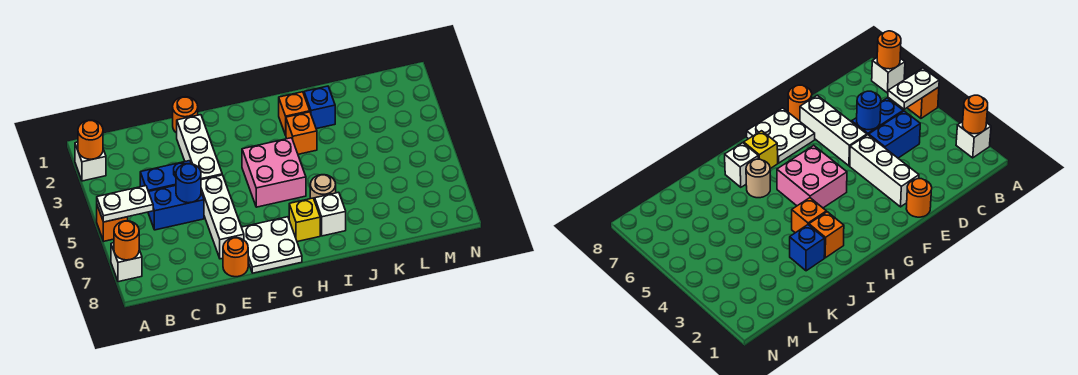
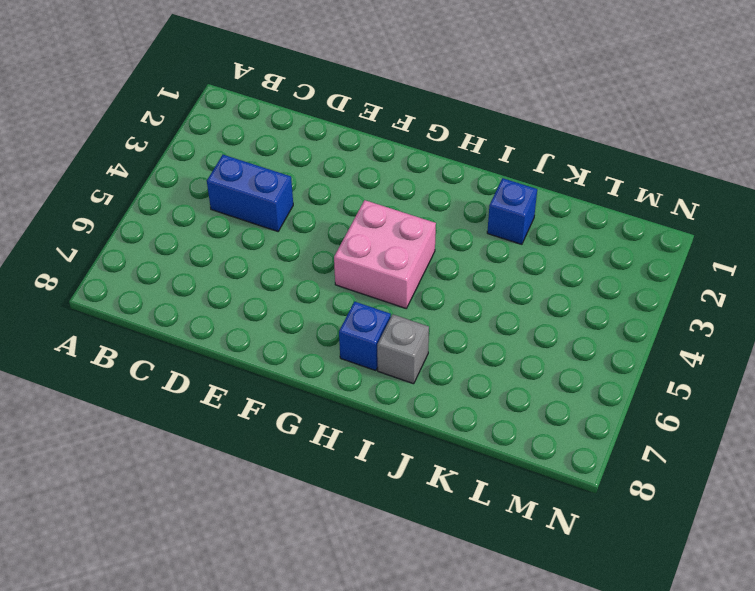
blue brick H7 level 1 -> yellow brick H7 level 1
grey brick I7 level 1 -> white brick I7 level 1
none -> white brick A2 level 1
none -> orange brick A5 level 1
none -> white brick A7 level 1

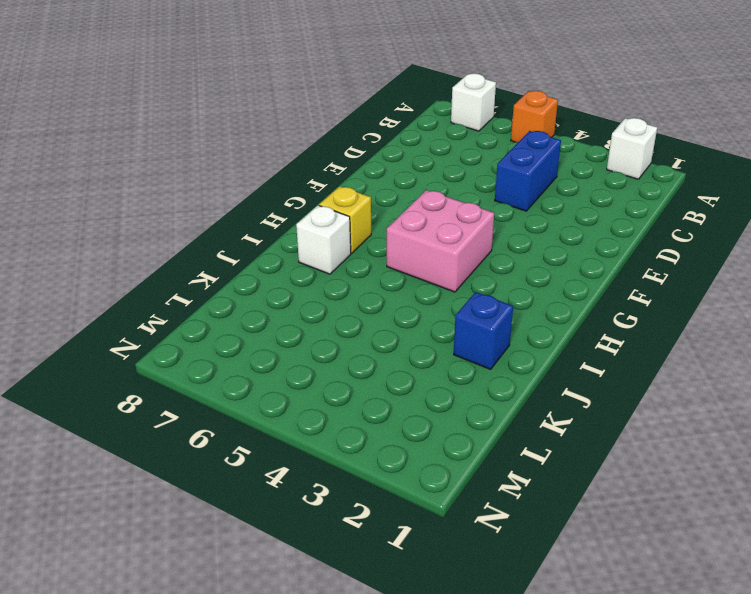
none -> blue brick C5:D5 level 1
none -> orange round brick E1 level 1
none -> white brick E2:E4 level 1

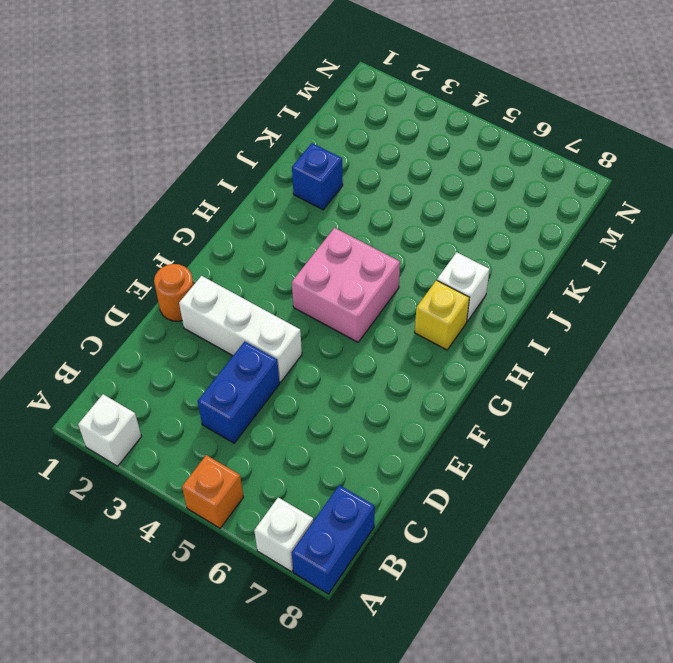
blue brick A8:B8 level 1 -> blue brick C5:D5 level 1
none -> white brick E5:E7 level 1
none -> orange round brick E8 level 1
none -> white plate F7:G8 level 1

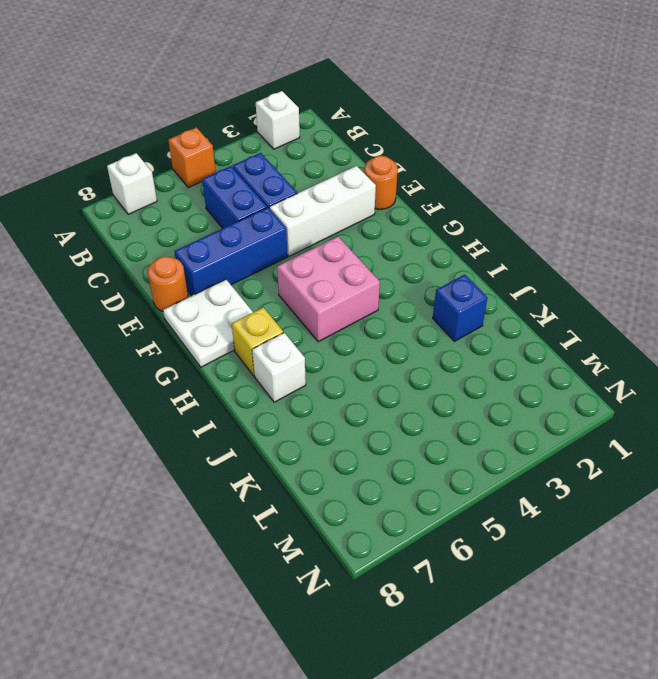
blue brick E5:E7 level 1 -> white brick E5:E7 level 1
none -> orange brick I2 level 1
none -> orange brick I3 level 1
none -> tan round brick I6 level 1

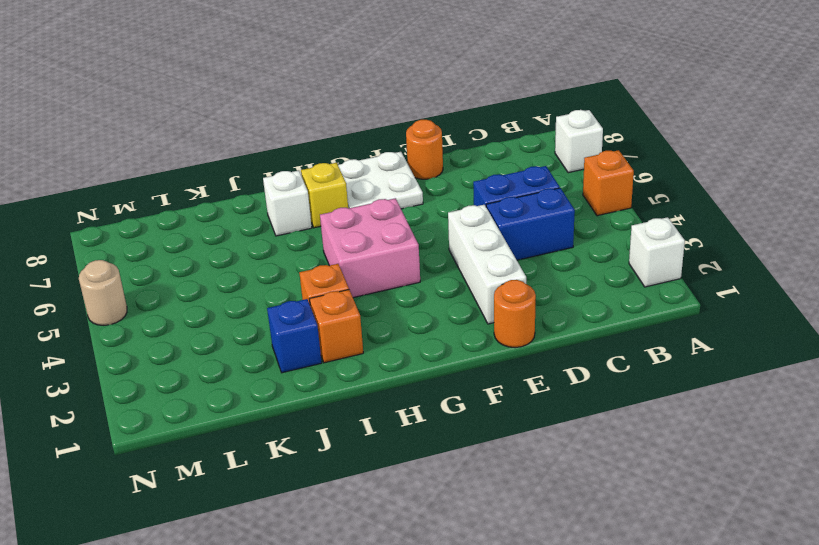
tan round brick N5 level 1 -> tan round brick I6 level 1
none -> white brick E5:E7 level 1
none -> orange round brick A2 level 2
none -> white plate A5:B5 level 2

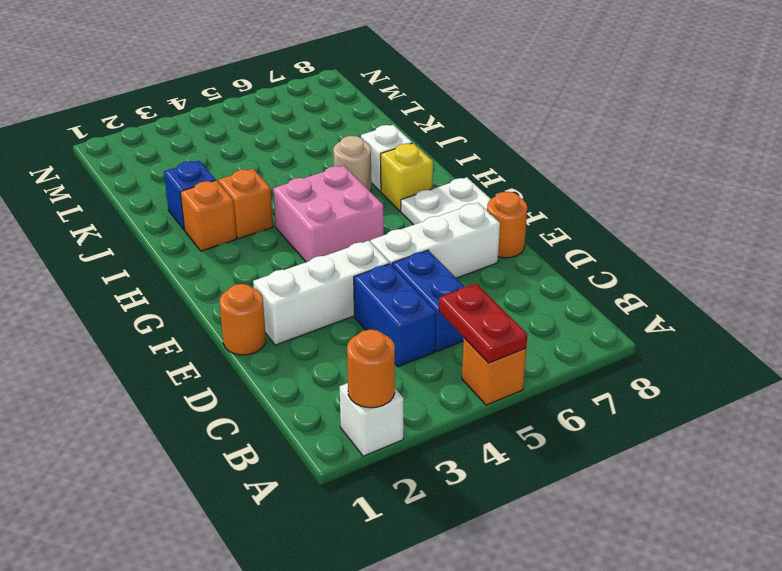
red plate A5:B5 level 2 -> white plate A5:B5 level 2
none -> white brick A7 level 1
none -> orange round brick A7 level 2
none -> blue round brick D5 level 2

